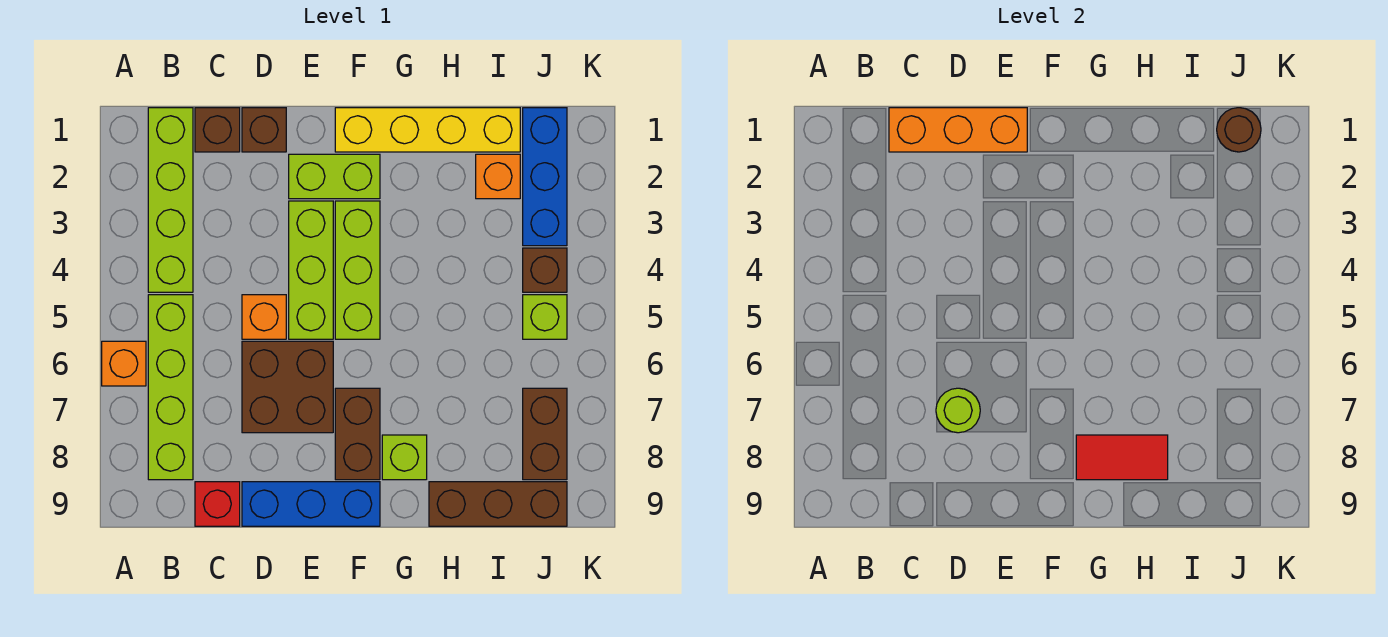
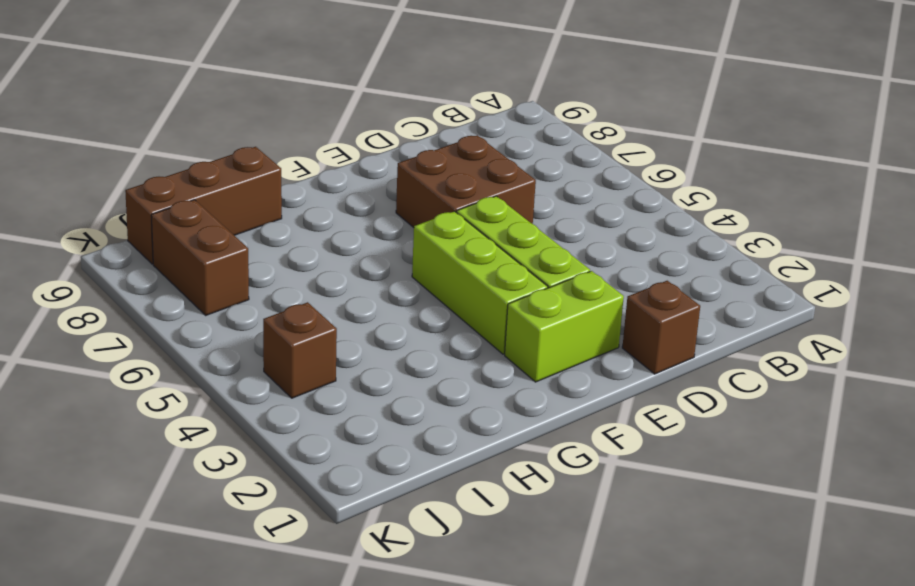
none -> orange brick A6 level 1
none -> lime brick B1:B4 level 1
none -> lime brick B5:B8 level 1

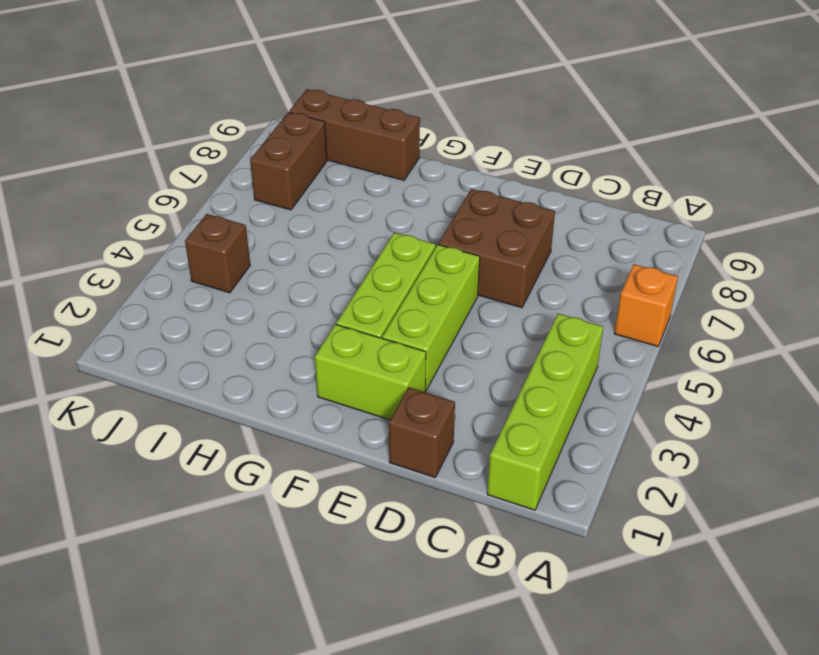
none -> lime brick B5:B8 level 1
none -> brown brick C1 level 1
none -> red brick C9 level 1

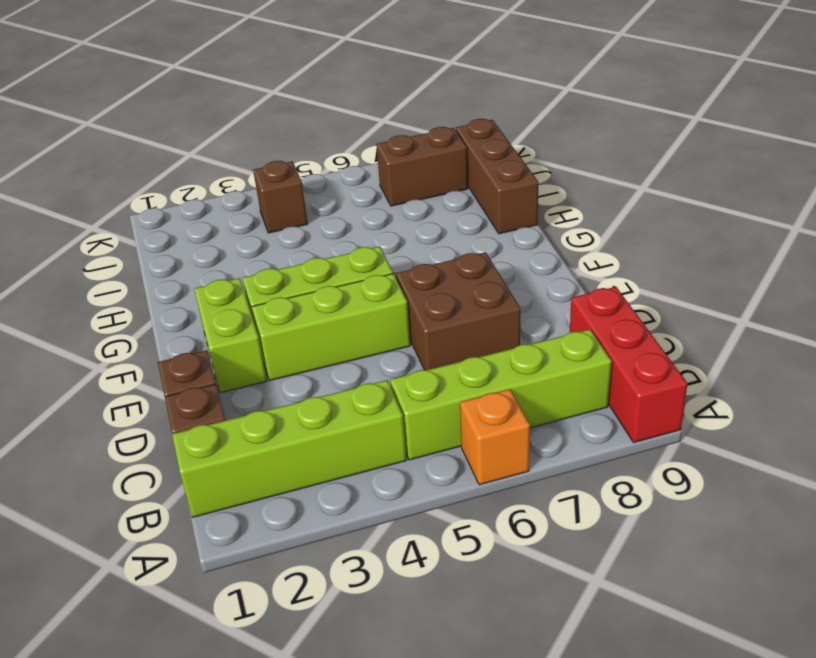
red brick A9:C9 level 1 -> red brick C9 level 1
none -> orange brick D5 level 1
none -> blue brick D9:F9 level 1
none -> yellow brick F1:I1 level 1

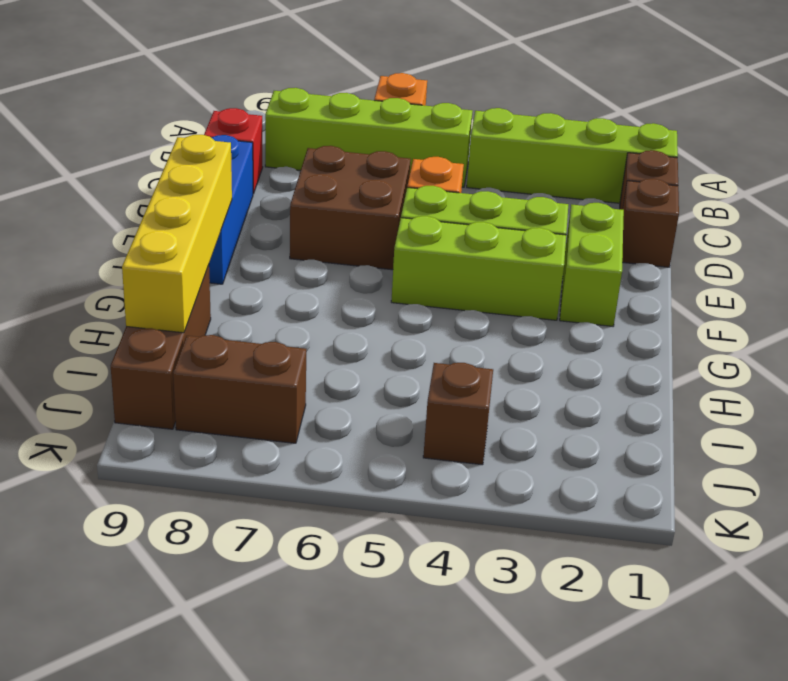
yellow brick F9:I9 level 2 -> yellow brick F1:I1 level 1
none -> brown brick F7:F8 level 1
none -> lime brick G8 level 1
none -> orange brick I2 level 1

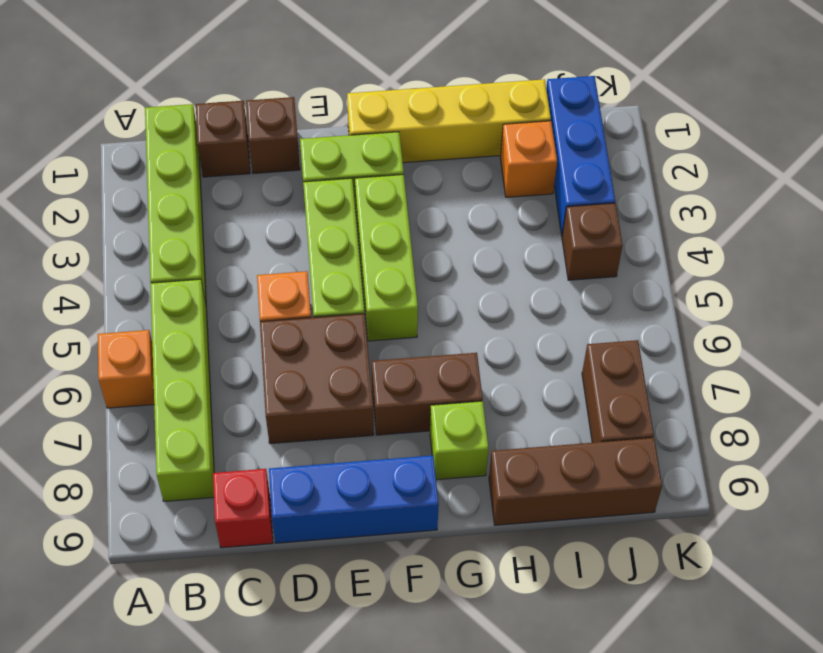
brown brick F7:G7 level 1 -> brown brick F7:F8 level 1
none -> lime brick J5 level 1
none -> orange brick C1:E1 level 2
none -> lime round brick D7 level 2

